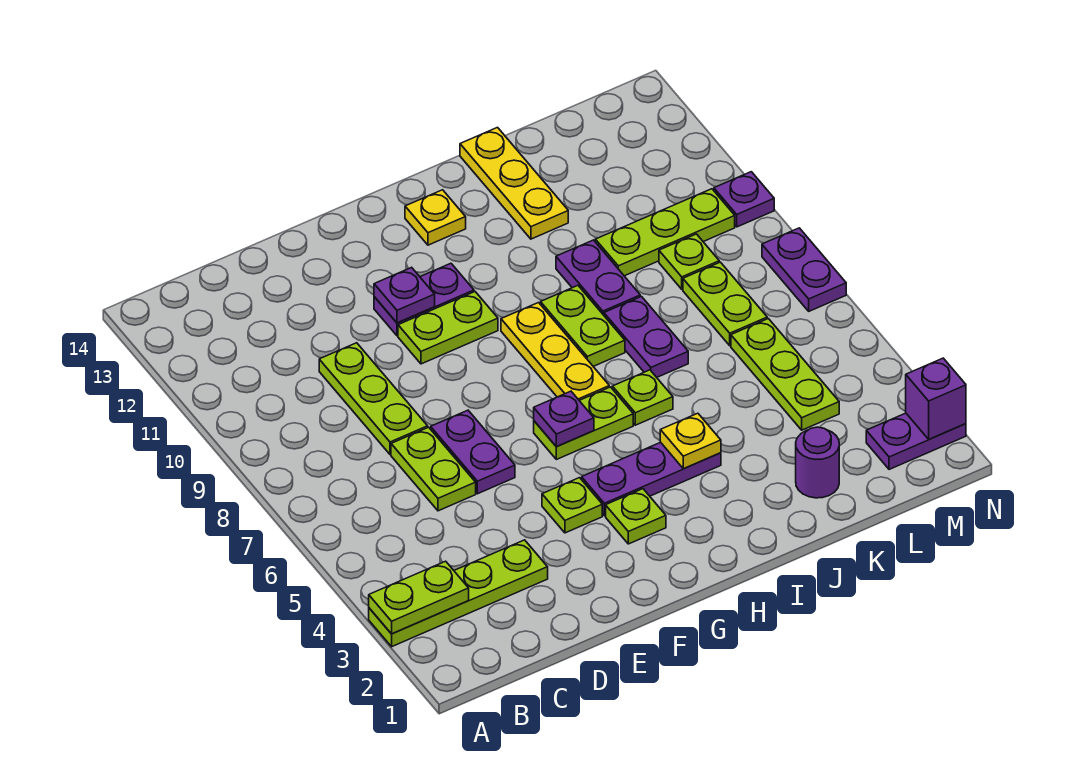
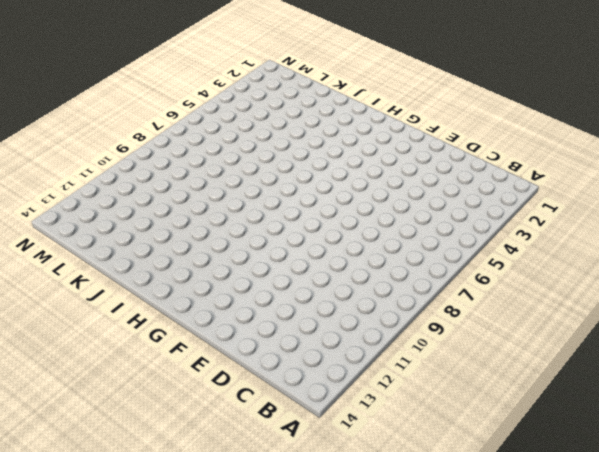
none -> lime plate A3:D3 level 1
none -> lime plate D6:D7 level 1
none -> lime plate D8:D10 level 1
none -> purple plate E6:E7 level 1

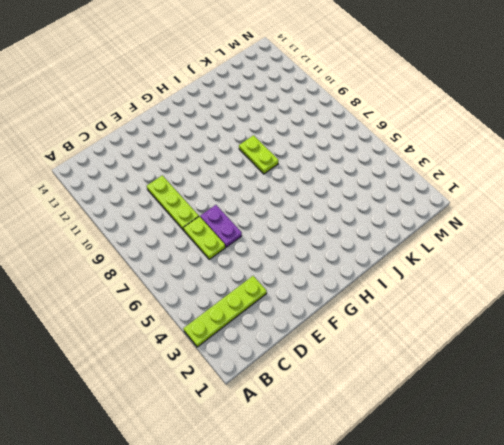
none -> lime plate F4 level 1
none -> lime plate F10:G10 level 1
none -> purple plate F11:G11 level 1
none -> lime plate G3 level 1

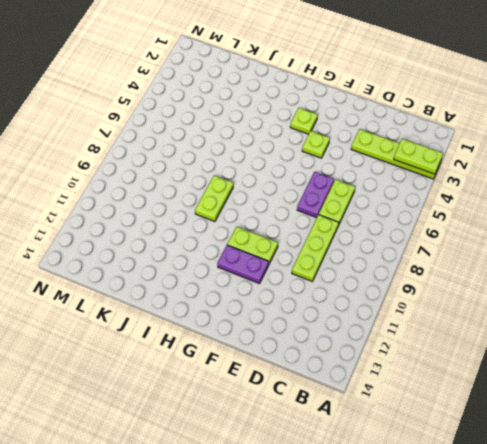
none -> purple plate G4:I4 level 1
none -> lime plate G6:H6 level 1
none -> yellow plate H7:H9 level 1
none -> yellow plate H13 level 1

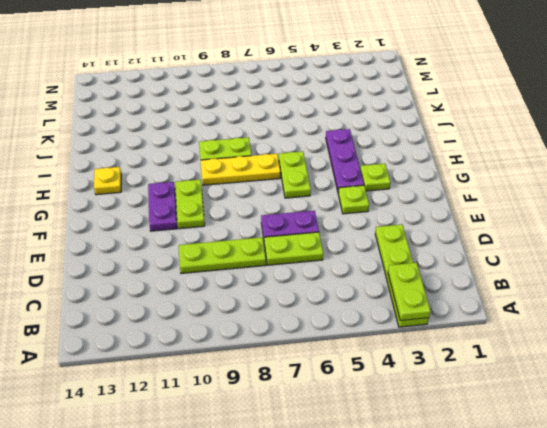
none -> lime plate I6 level 1
none -> purple plate J7:J8 level 1
none -> purple plate J9:J10 level 1
none -> yellow plate J12:J14 level 1

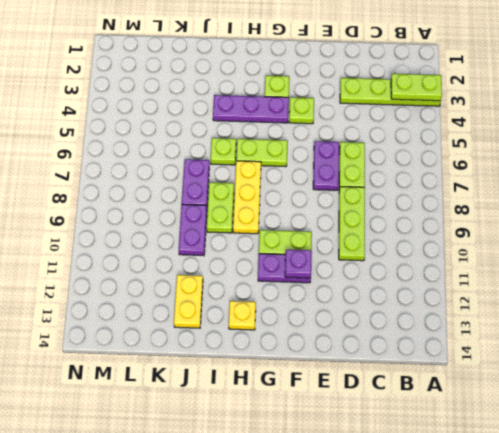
yellow plate J12:J13 level 1 -> yellow plate J12:J14 level 1
none -> purple round brick K2 level 1
none -> lime plate K10:M10 level 1
none -> lime plate L4:L6 level 1
none -> lime plate L7:L8 level 1

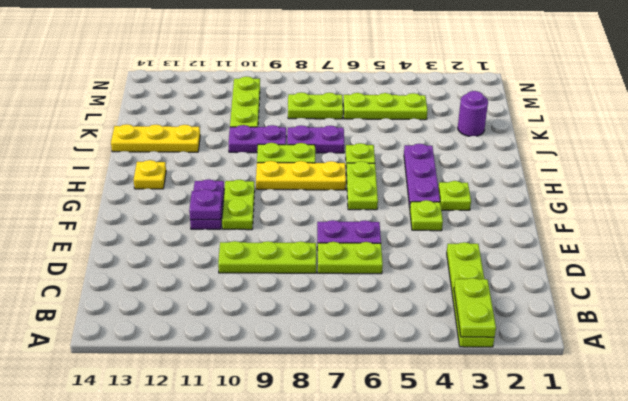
none -> lime plate L9 level 1
none -> purple plate M2:N2 level 1
none -> purple plate N7:N8 level 1
none -> purple plate N10 level 1

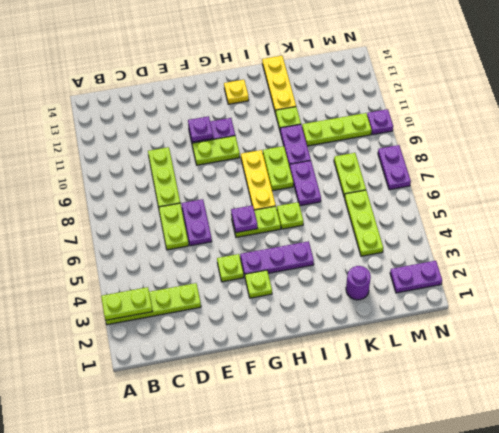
lime plate J11 level 1 -> lime plate L9 level 1
none -> yellow plate I4 level 2
none -> purple brick N2 level 2

